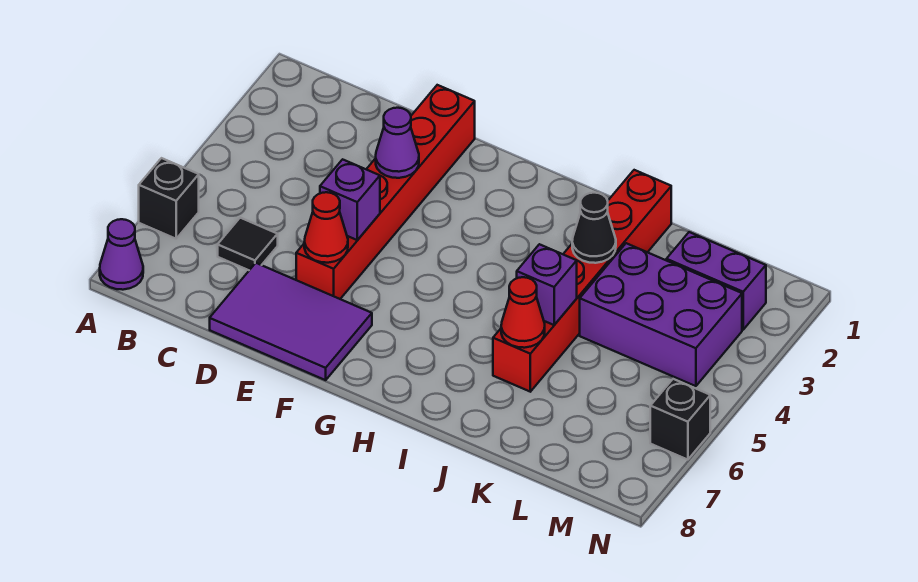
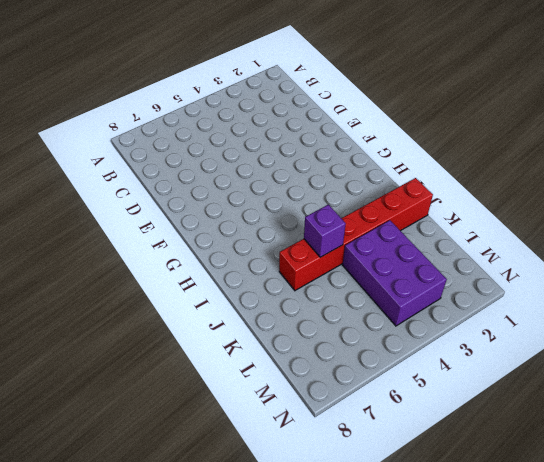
none -> black brick A6 level 1
none -> purple cone A8 level 1
none -> black tile C6 level 1

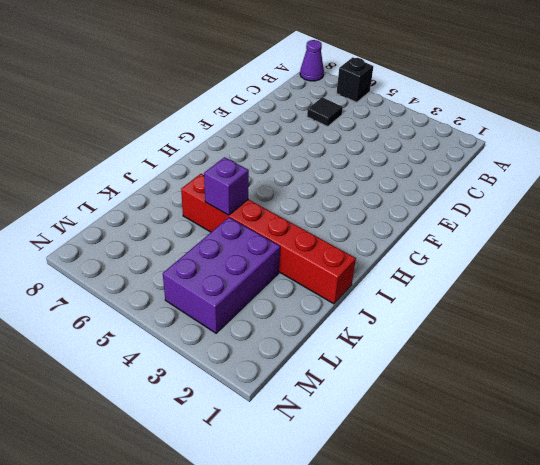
none -> purple tile D7:F8 level 1
none -> red brick E1:E6 level 1
none -> purple brick L2:M2 level 1

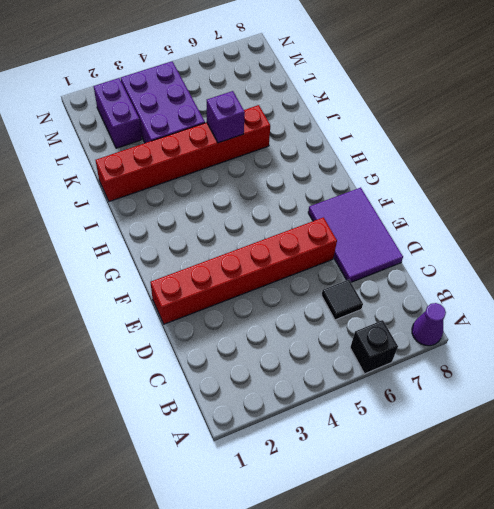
none -> black brick N6 level 1
none -> purple cone E3 level 2
none -> purple brick E5 level 2

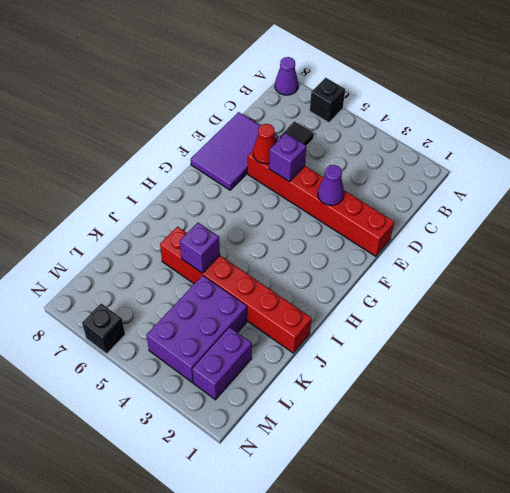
none -> black cone J3 level 2
none -> red cone J6 level 2

